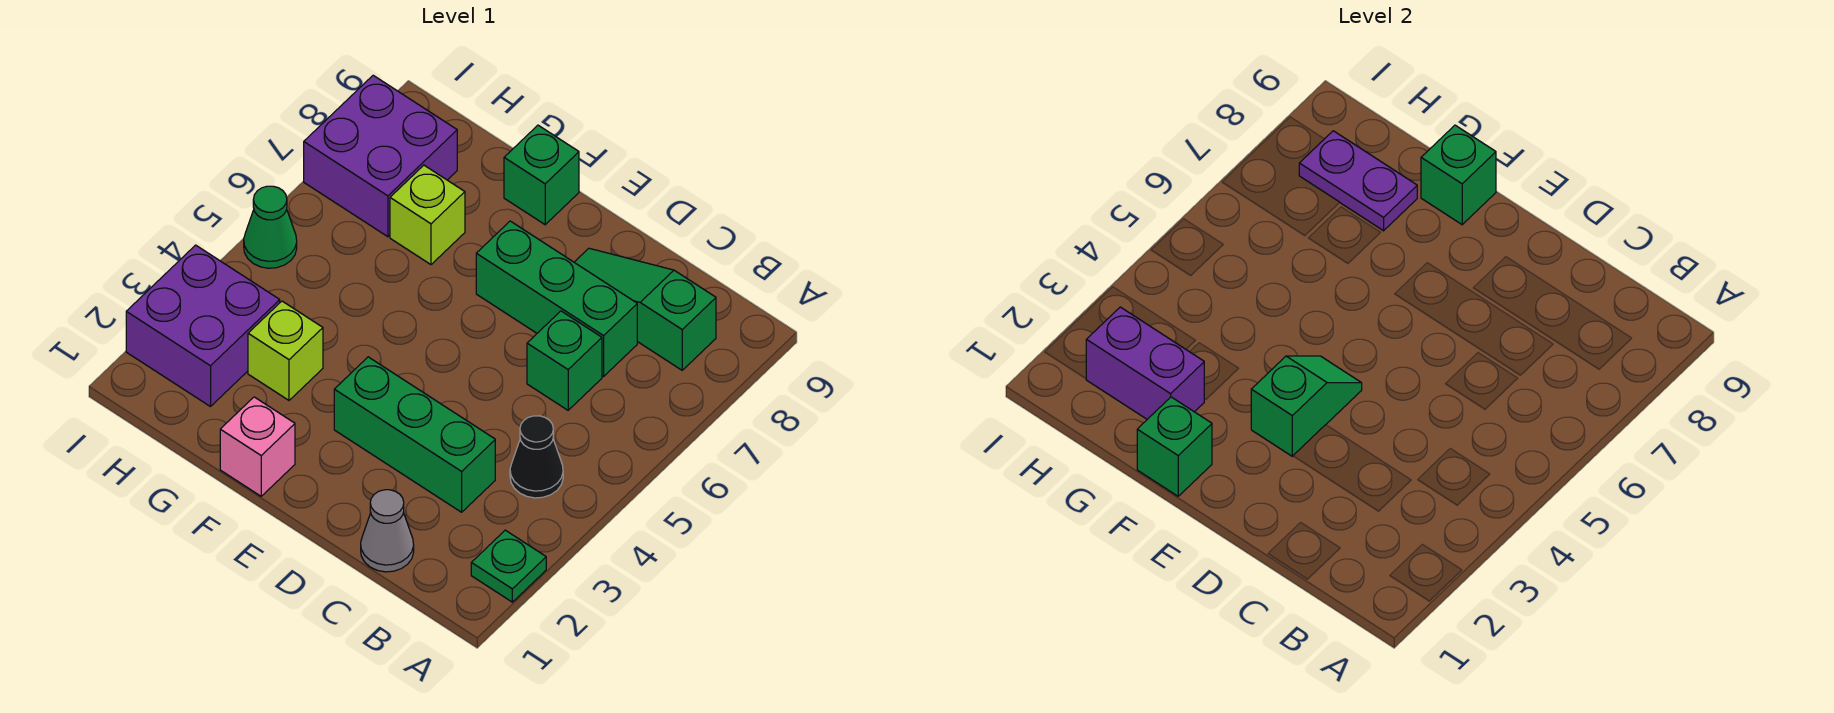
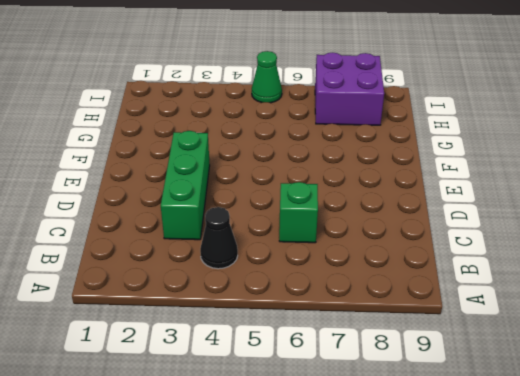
none -> green plate A2 level 1
none -> green slope B8:D8 level 1 top B
none -> grey cone C1 level 1

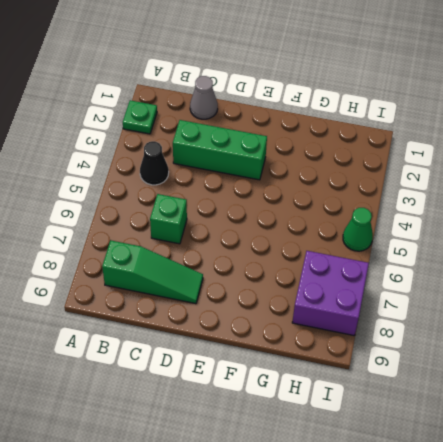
none -> green brick C7:E7 level 1
none -> pink brick F1 level 1
none -> green brick F9 level 1

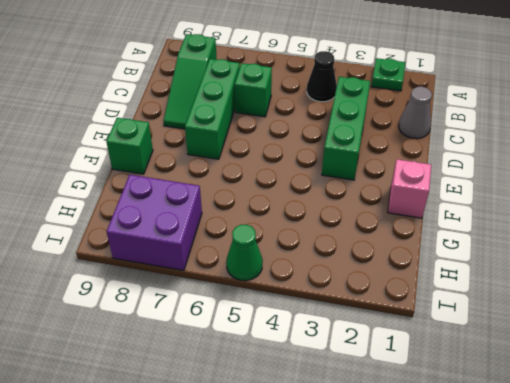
none -> lime brick G3 level 1
none -> lime brick G7 level 1
none -> purple brick H2:I3 level 1

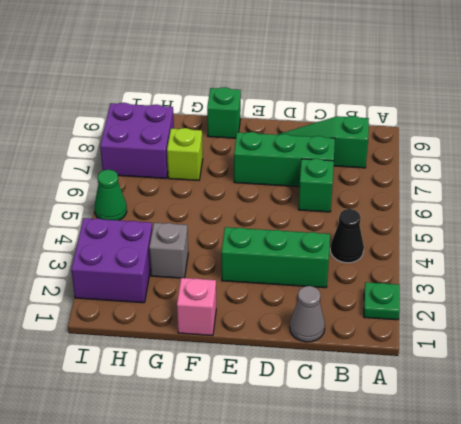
grey brick G3 level 1 -> lime brick G3 level 1
none -> green slope E3:E4 level 2 top 3
none -> green brick F1 level 2
none -> green brick F9 level 2

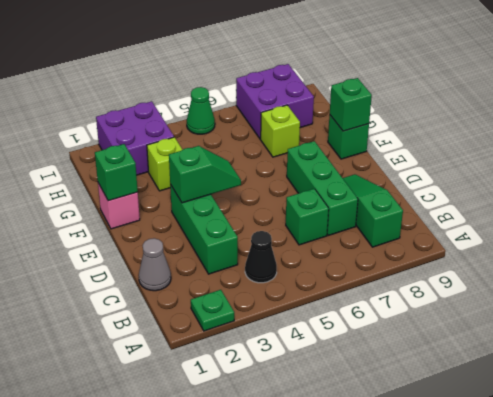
none -> purple brick G2:H2 level 2
none -> purple plate G8:H8 level 2

